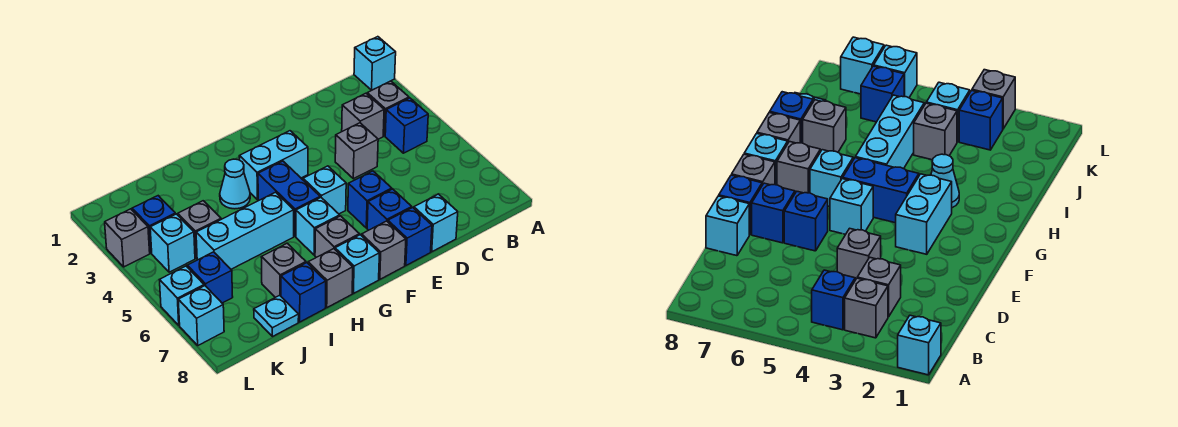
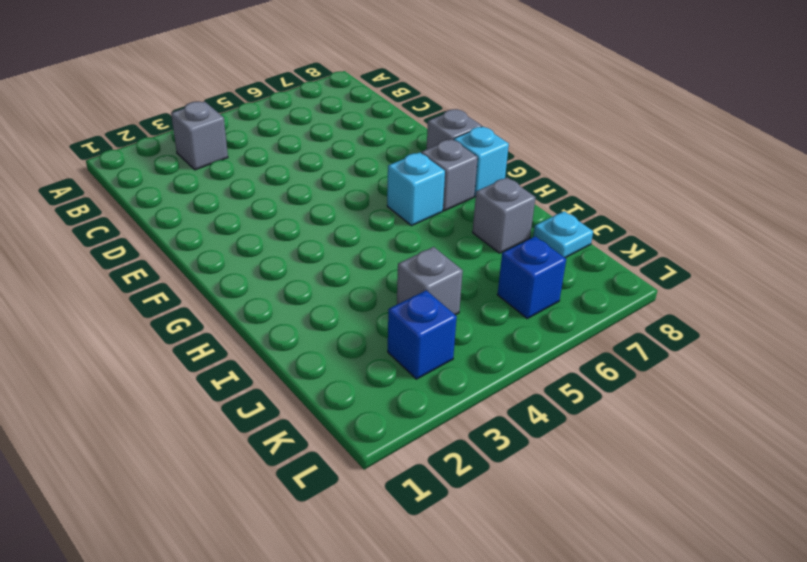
none -> cyan brick A1 level 1
none -> blue brick B4 level 1
none -> grey brick C3 level 1

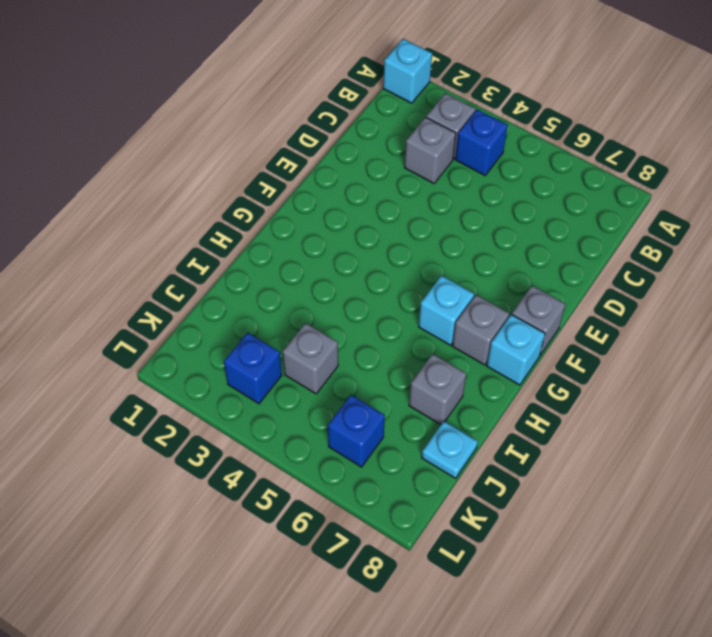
none -> grey brick D4 level 1
none -> cyan brick D8 level 1
none -> blue brick E6 level 1

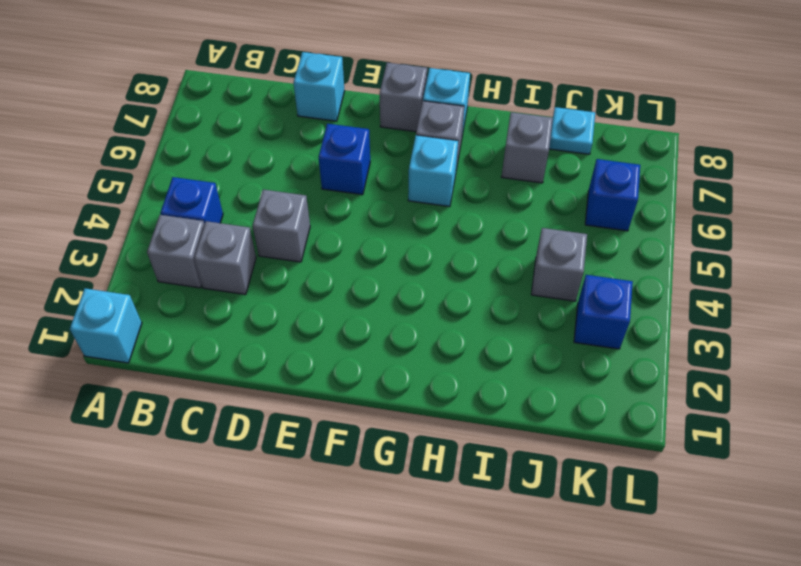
none -> blue brick E7 level 1
none -> blue brick E8 level 1
none -> cyan brick F3:G3 level 1

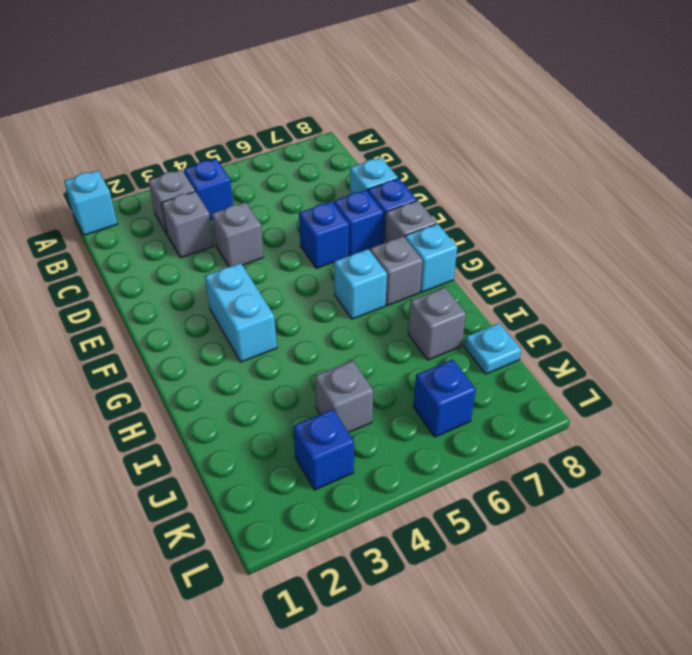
none -> cyan brick F5 level 1
none -> blue brick G4:G5 level 1
none -> cyan cone H3 level 1

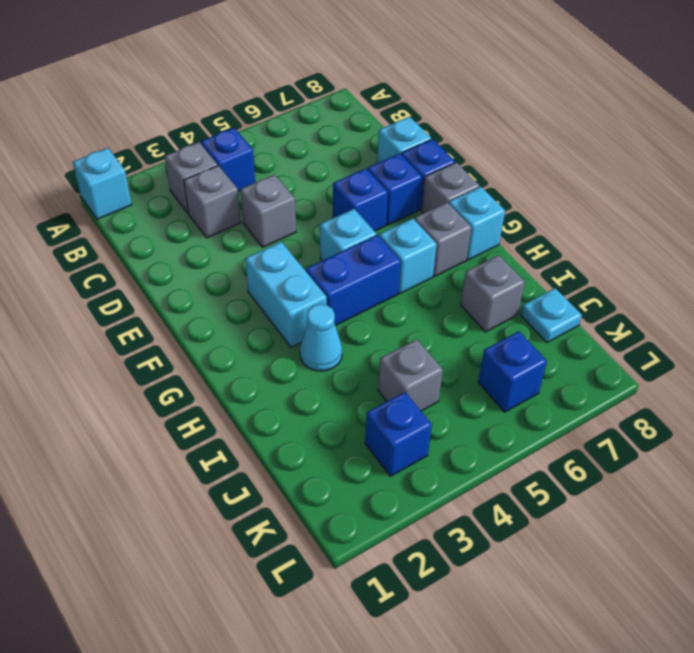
none -> cyan brick H5:J5 level 1
none -> grey brick H8 level 1
none -> blue brick I8 level 1

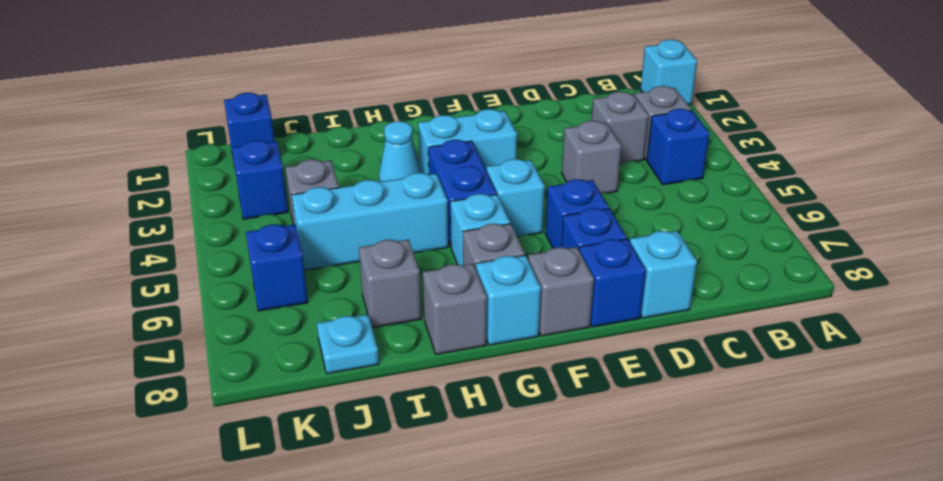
blue brick K1 level 1 -> blue brick I8 level 1
none -> cyan brick K4 level 1
none -> grey brick L3 level 1
none -> cyan brick L6 level 1

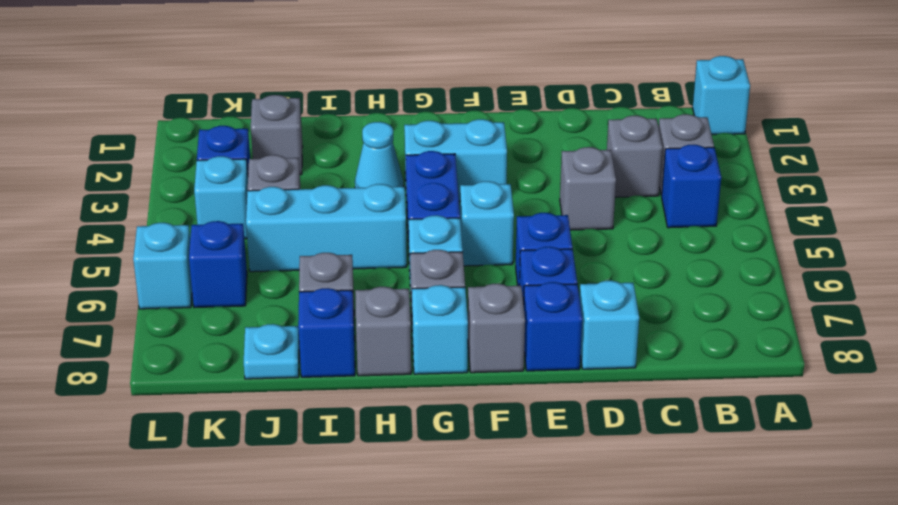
grey brick J2 level 1 -> grey brick L3 level 1
none -> cyan brick L7 level 1

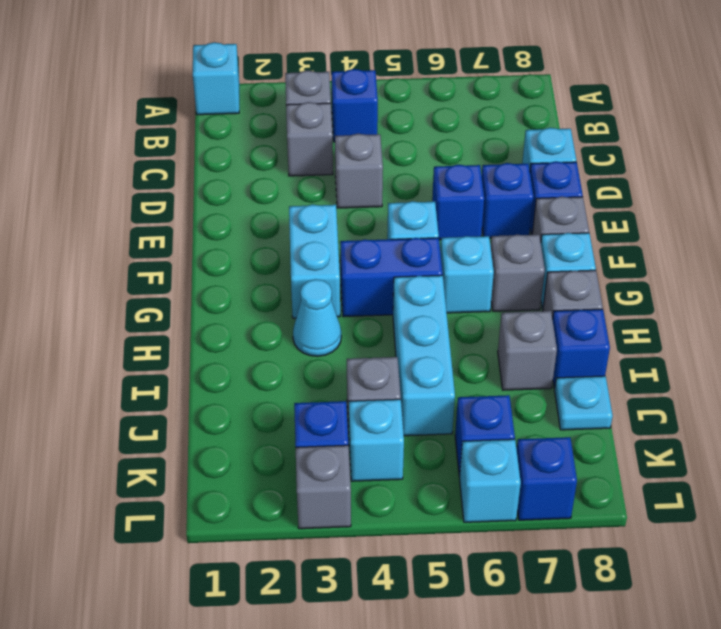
blue brick L7 level 1 -> cyan brick L7 level 1

